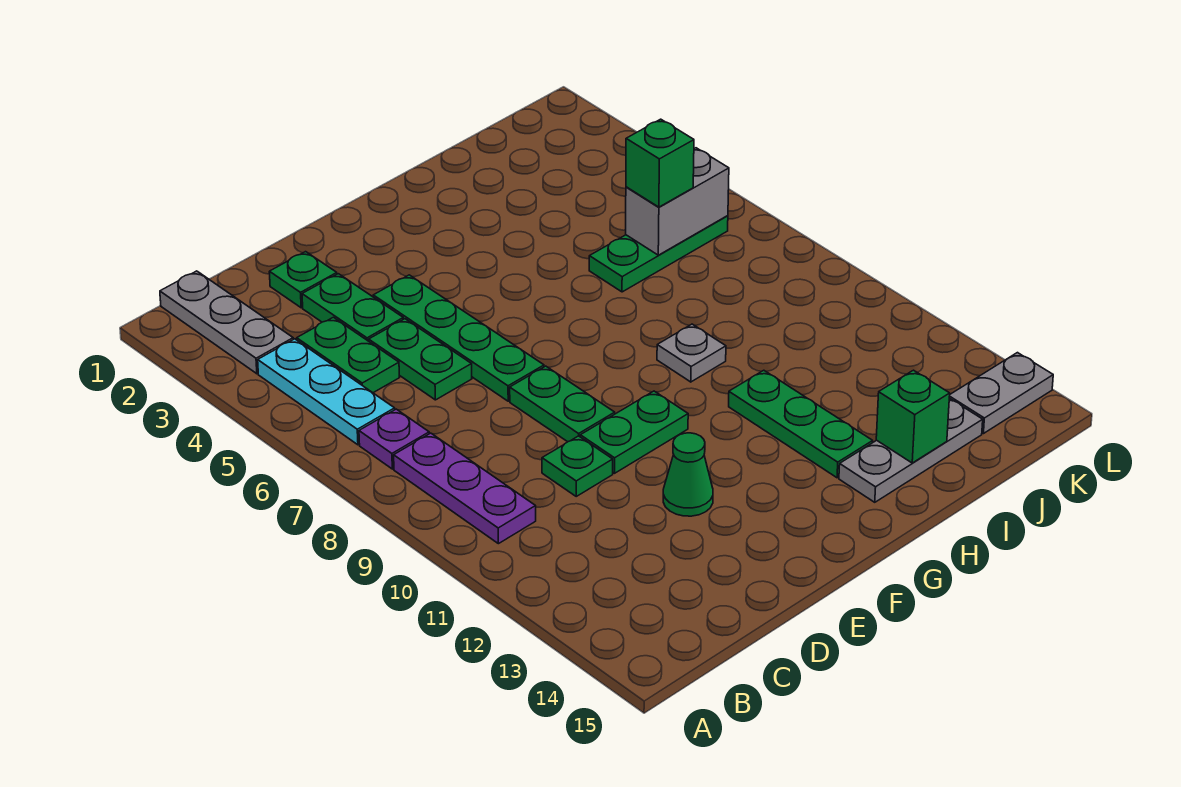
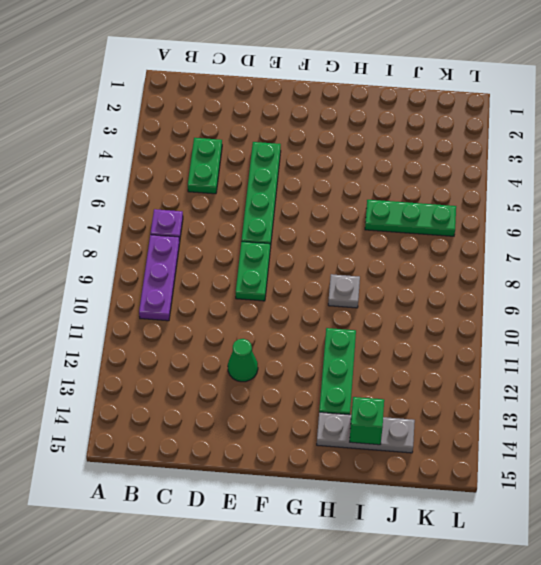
none -> grey plate B1:B3 level 1
none -> cyan plate B4:B6 level 1
none -> green plate D2 level 1

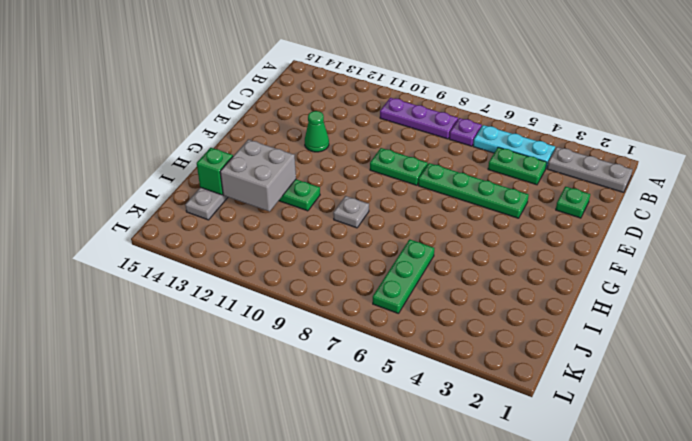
grey brick H12:I13 level 2 -> none
none -> green plate D3:D4 level 1
none -> green plate D5:D6 level 1
none -> green plate D10 level 1

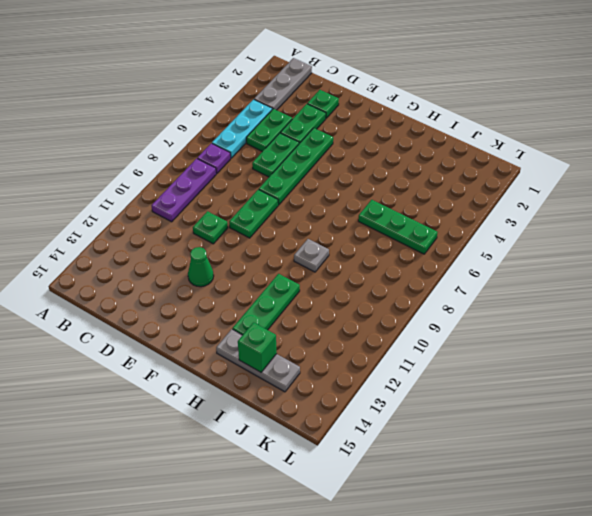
none -> green plate E10:F10 level 1
none -> grey plate K14:L14 level 1
none -> grey brick J6:K6 level 2

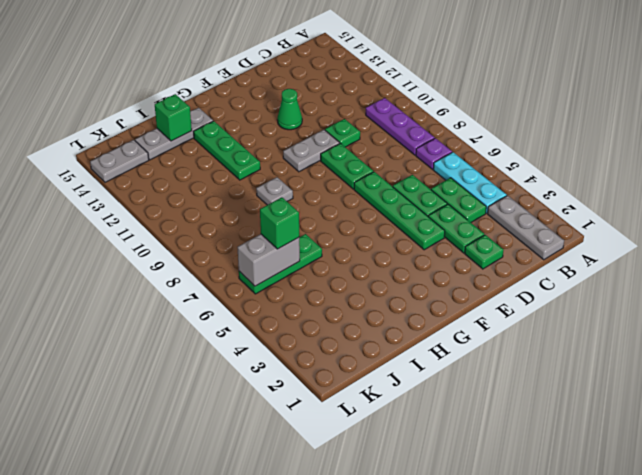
grey plate E10:F10 level 1 -> green plate E10:F10 level 1

